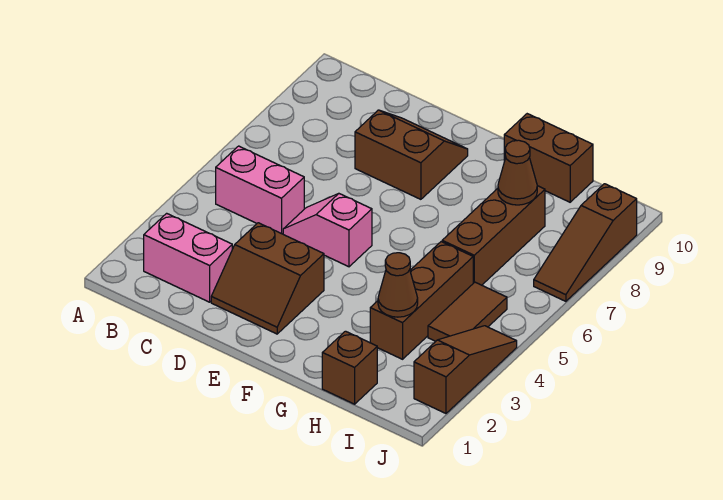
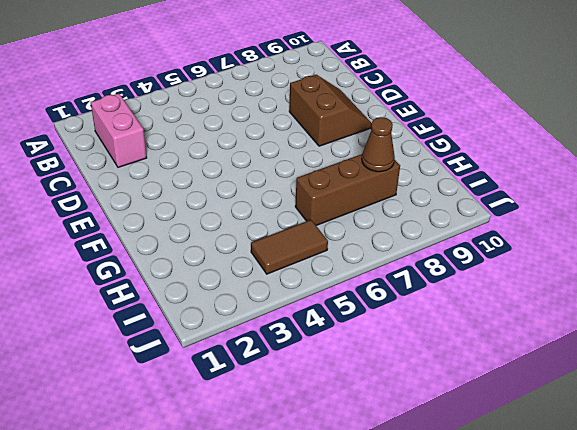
none -> pink brick B5:C5 level 1
none -> brown slope D2:E3 level 1 top 3
none -> pink slope D5:E5 level 1 top E

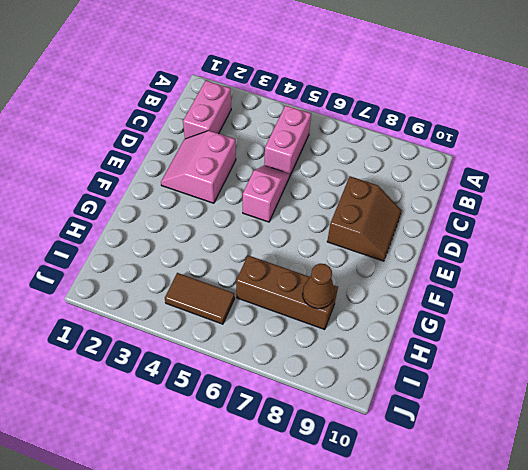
pink slope D2:E3 level 1 top 3 -> brown slope D2:E3 level 1 top 3
none -> brown brick G10:H10 level 1
none -> brown brick H1 level 1
none -> brown brick H3:H5 level 1

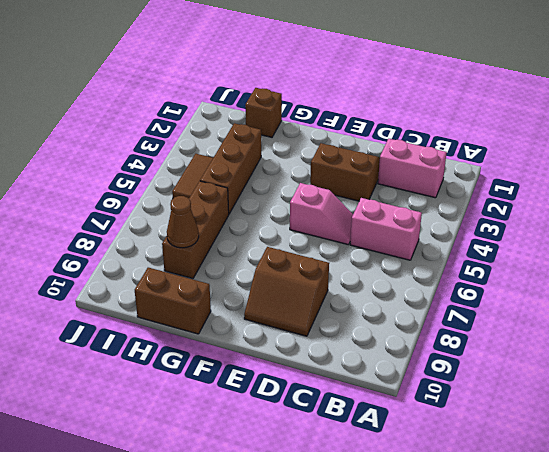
none -> brown slope J2:J4 level 1 top 2
none -> brown slope J7:J9 level 1 top 9
none -> brown cone H3 level 2

